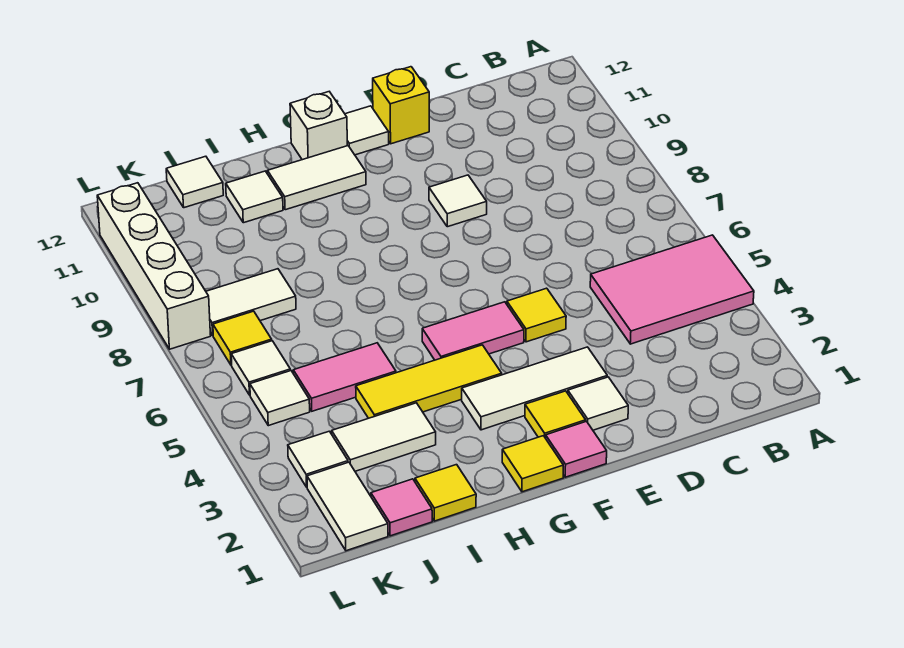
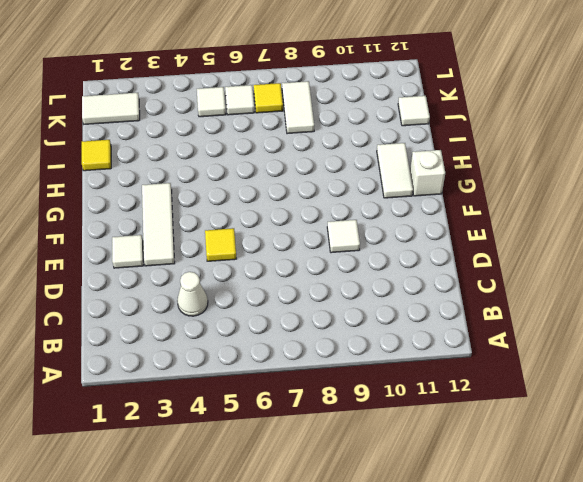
white cone C4 level 1 -> pink tile A4:C5 level 1
none -> yellow brick E12 level 1
none -> pink tile F1 level 1
none -> yellow tile F2 level 1

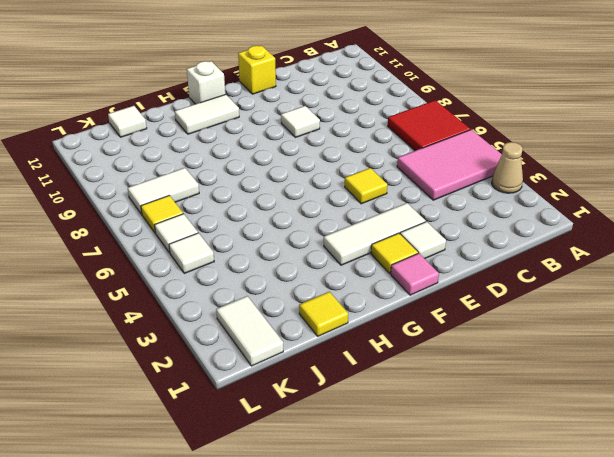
tan cone A3 level 1 -> none
red tile A6:B7 level 1 -> none
none -> pink tile F5:G5 level 1
none -> white tile F12 level 1
none -> yellow tile G1 level 1

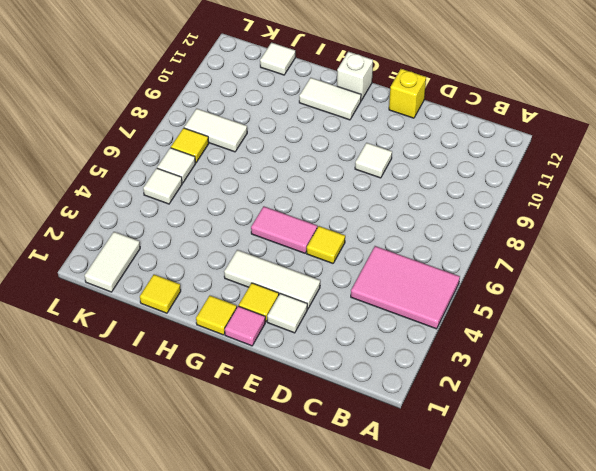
none -> white tile F12 level 1
none -> yellow tile G4:I4 level 1
none -> white tile I3:J3 level 1

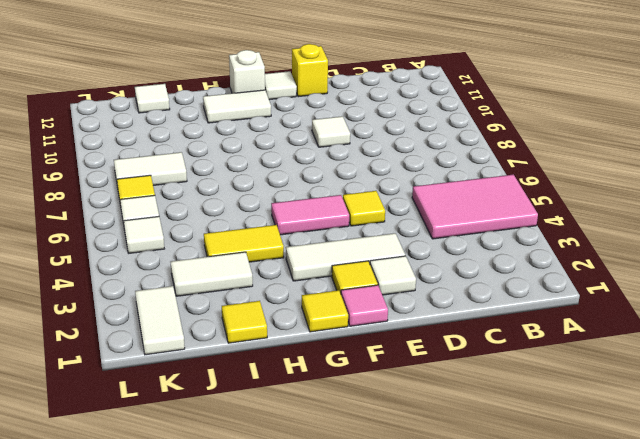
yellow tile H4:I4 level 1 -> yellow tile G4:I4 level 1
none -> pink tile I5:J5 level 1
none -> white tile I11 level 1
none -> pink tile J1 level 1

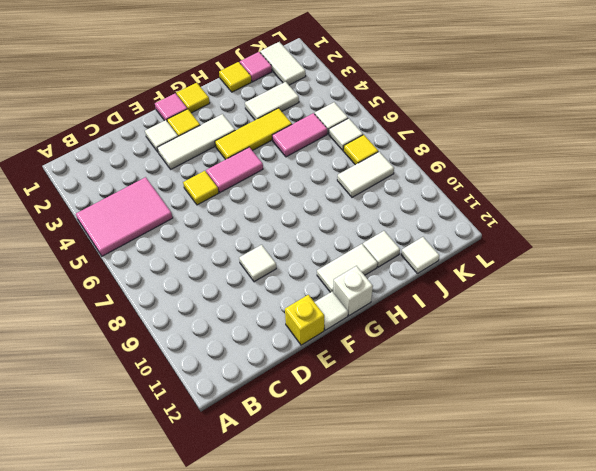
none -> white tile K3 level 1
none -> white brick L8:L11 level 1

